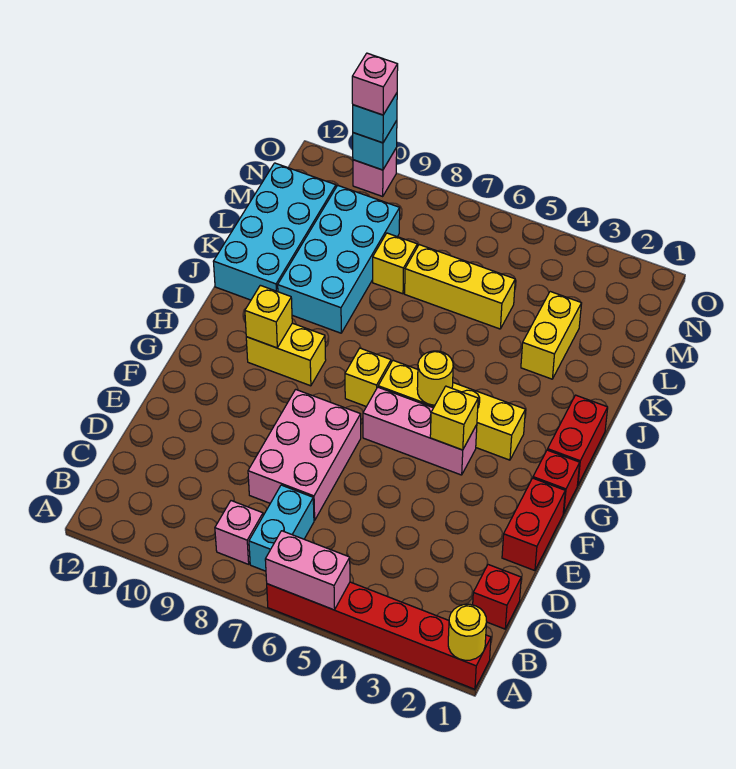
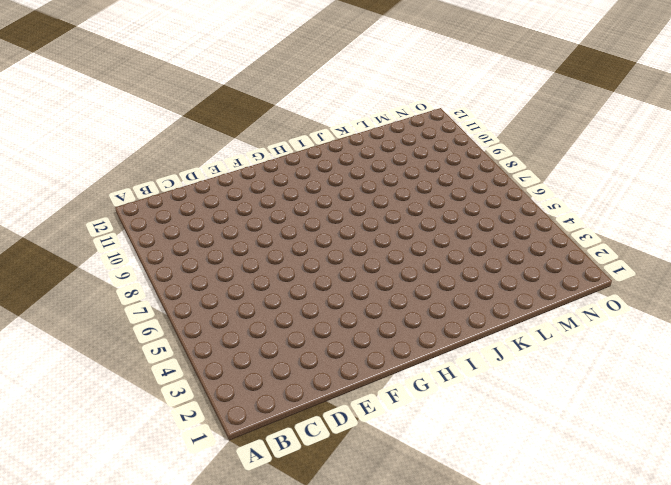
none -> red brick A1:A6 level 1
none -> cyan brick B7:C7 level 1
none -> pink brick B8 level 1

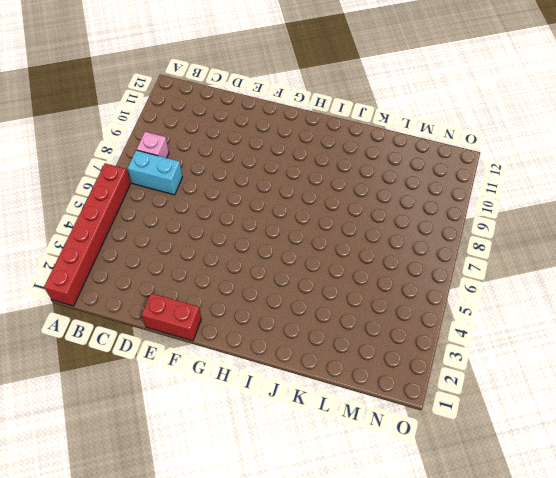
none -> red brick C1 level 1
none -> pink brick D7:F8 level 1
none -> red brick G1 level 1

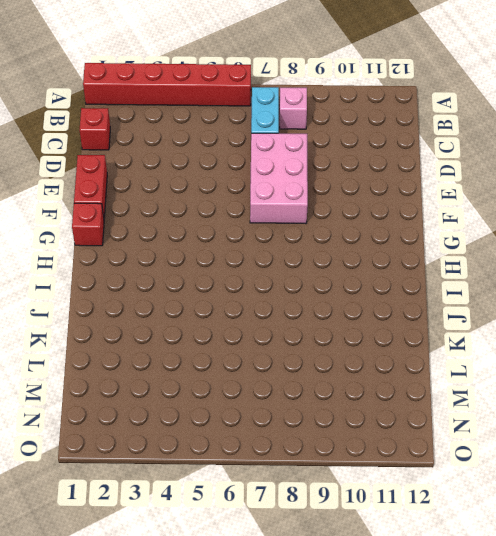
none -> pink brick G4:G6 level 1
none -> red brick H1:I1 level 1
none -> yellow brick H3:H6 level 1

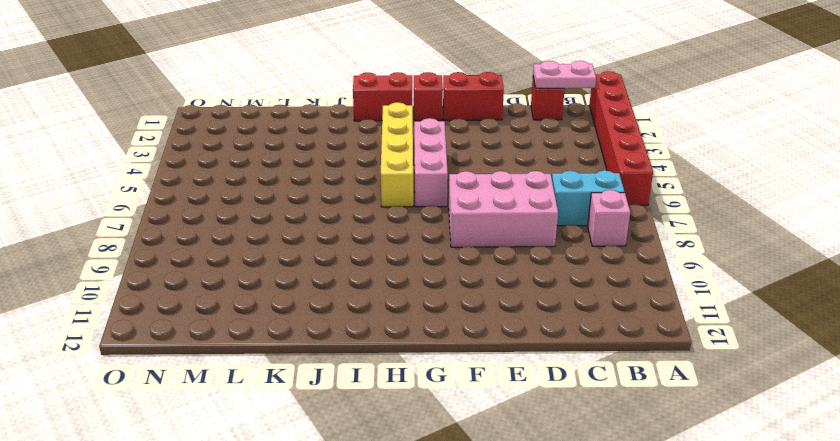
pink plate B1:C1 level 2 -> none
none -> yellow brick H7 level 1
none -> yellow brick H9:H10 level 1
none -> cyan brick J9:M10 level 1

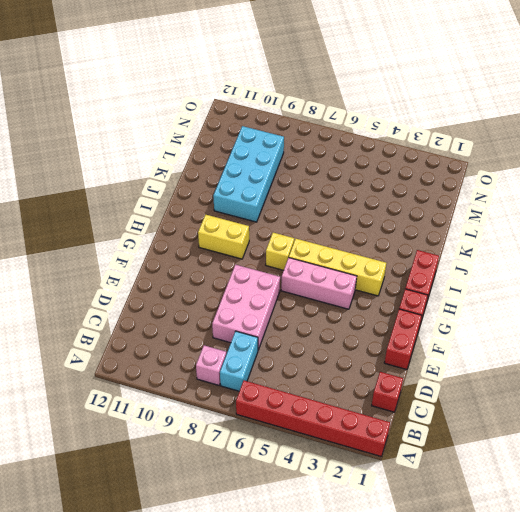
none -> cyan brick J11:M12 level 1
none -> yellow brick K3:L3 level 1
none -> yellow brick L5:L7 level 1

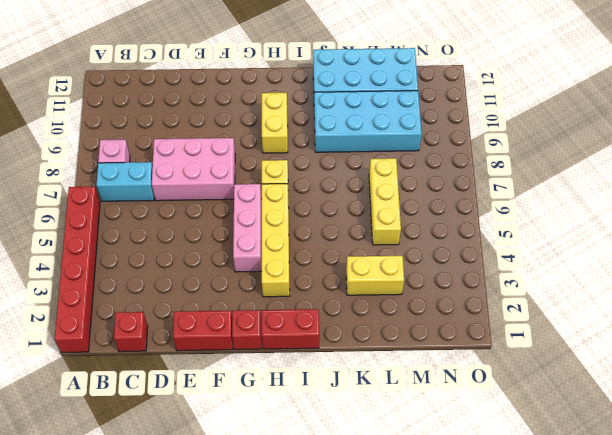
none -> yellow brick L8 level 1
none -> pink brick O10 level 1
none -> yellow round brick A1 level 2

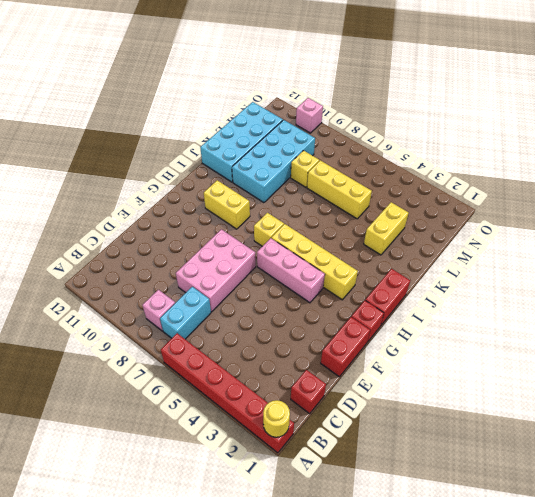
none -> pink brick A5:A6 level 2
none -> yellow brick G4 level 2
none -> yellow round brick H5 level 2

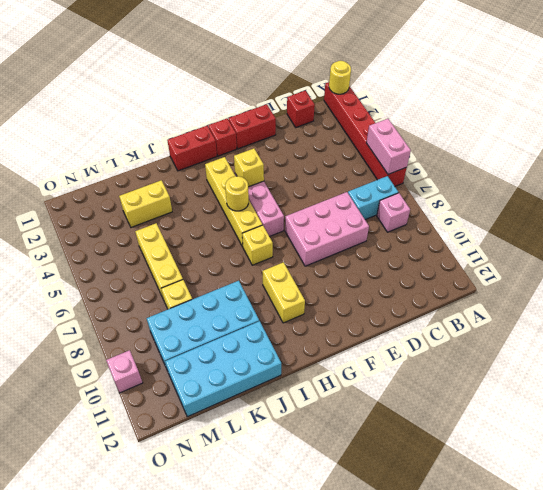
none -> yellow brick H10 level 2
none -> cyan brick O10 level 2
none -> cyan brick O10 level 3

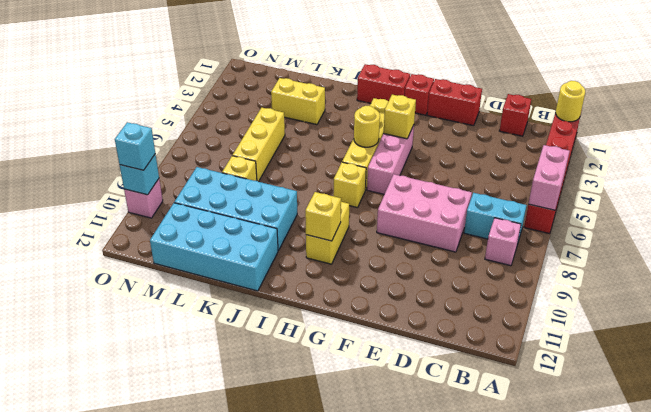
none -> pink brick O10 level 4

